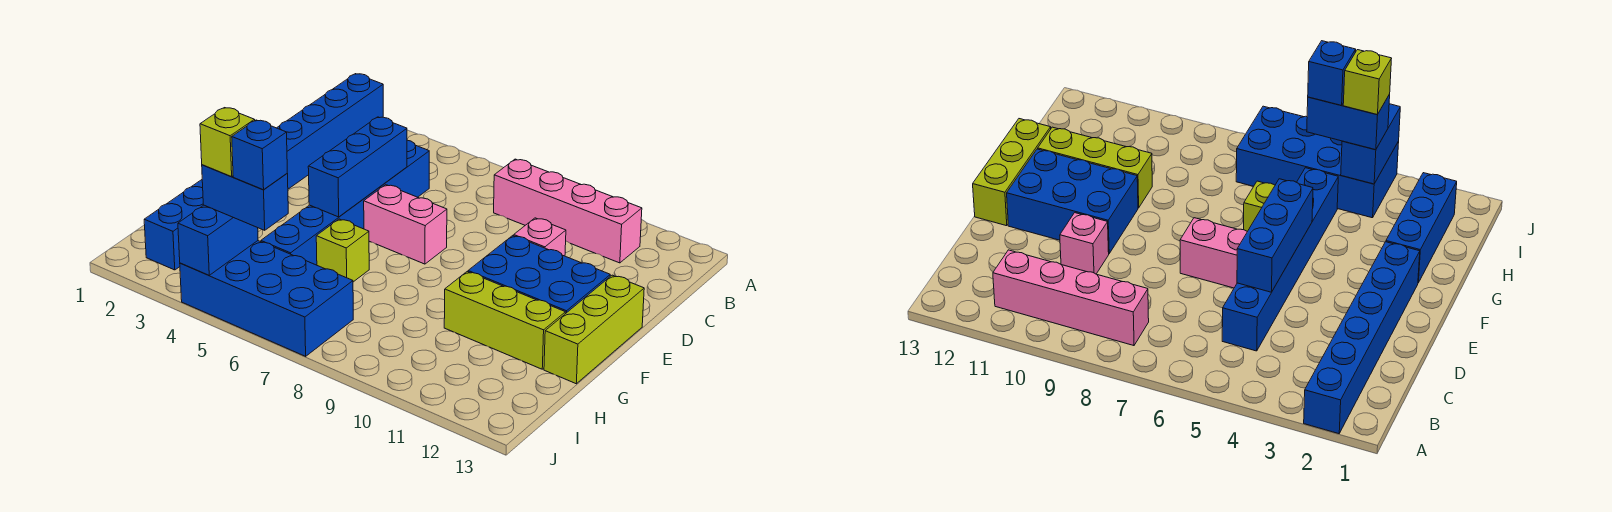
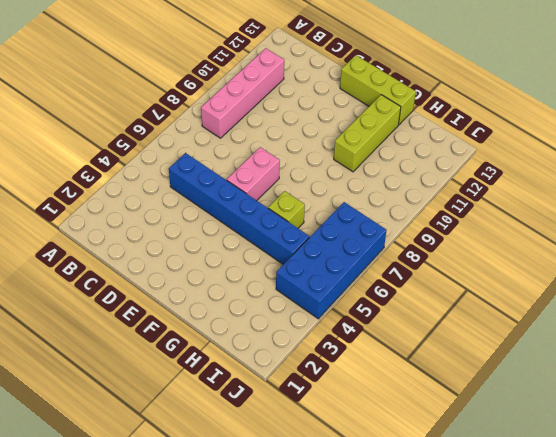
none -> blue brick A2:F2 level 1
none -> pink brick D10 level 1
none -> blue brick E10:F12 level 1

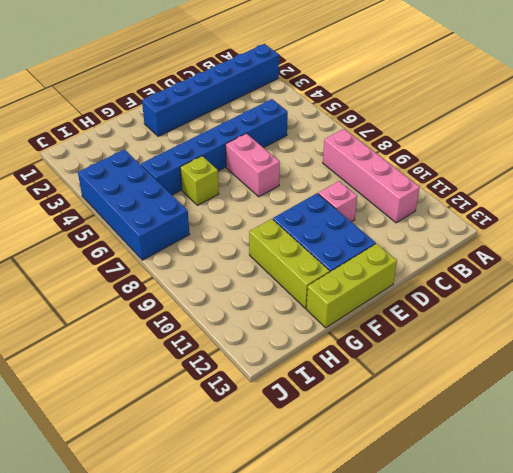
none -> blue brick G2:I2 level 1
none -> blue brick D5:F5 level 2
none -> blue brick I4:J4 level 2

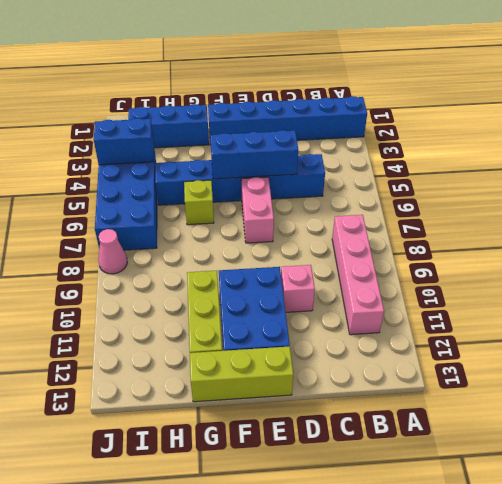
pink cone J8 level 1 -> none
none -> blue brick I4:I5 level 3
none -> lime brick I4 level 4
none -> blue brick I5 level 4

